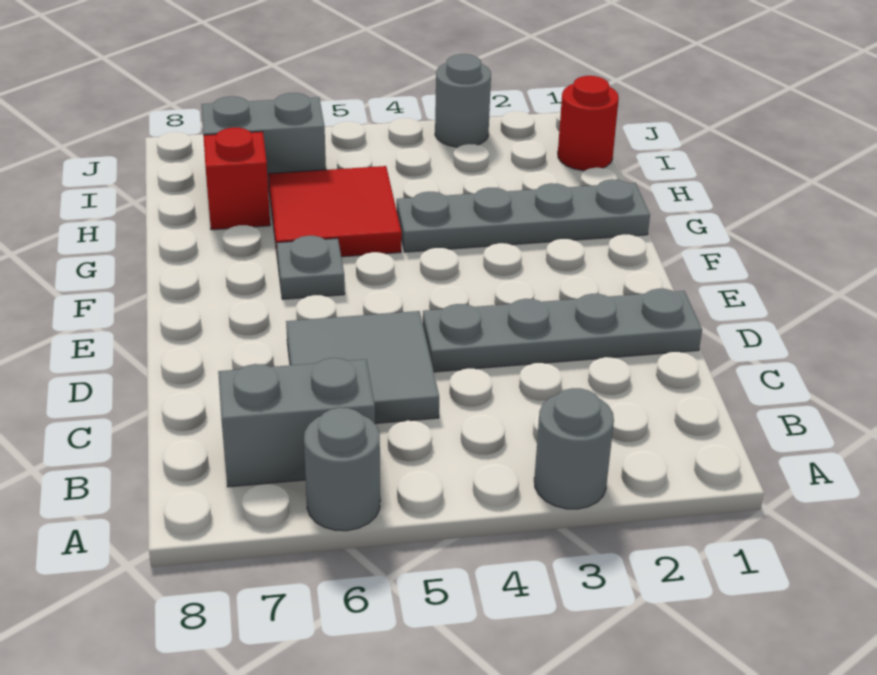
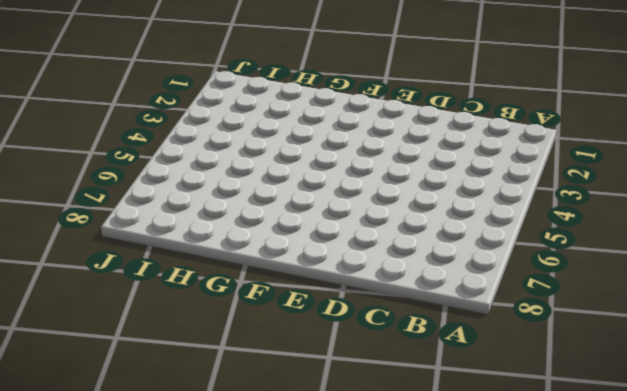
none -> grey round brick A3 level 1
none -> grey round brick A6 level 1
none -> grey brick B6:B7 level 1

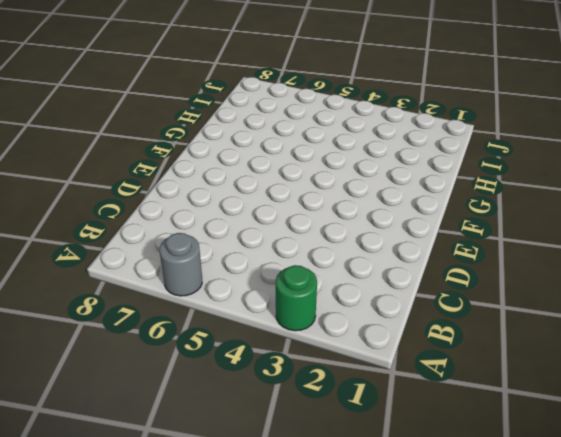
green round brick A3 level 1 -> grey round brick A3 level 1
none -> grey brick B6:B7 level 1
none -> grey tile C5:D6 level 1
none -> grey plate D1:D4 level 1

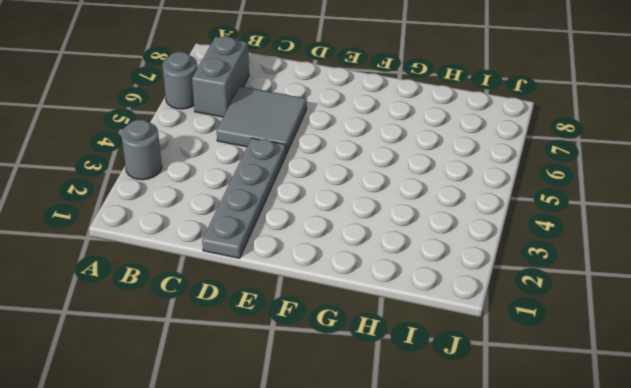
none -> grey plate F6 level 1
none -> grey plate G1:G4 level 1
none -> red tile G5:H6 level 1

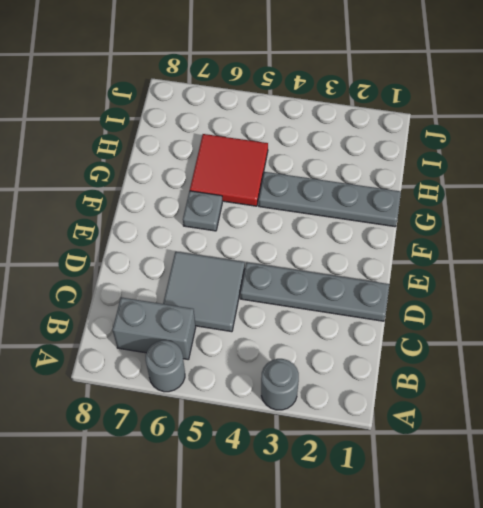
none -> red brick H7 level 1
none -> red round brick I1 level 1
none -> grey brick I6:I7 level 1

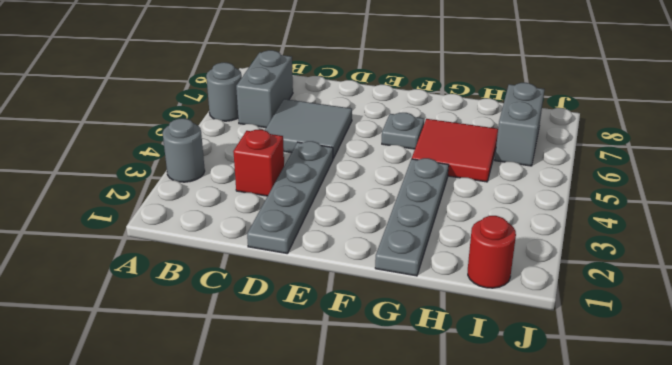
red brick C3 level 1 -> red brick H7 level 1
none -> grey round brick J3 level 1

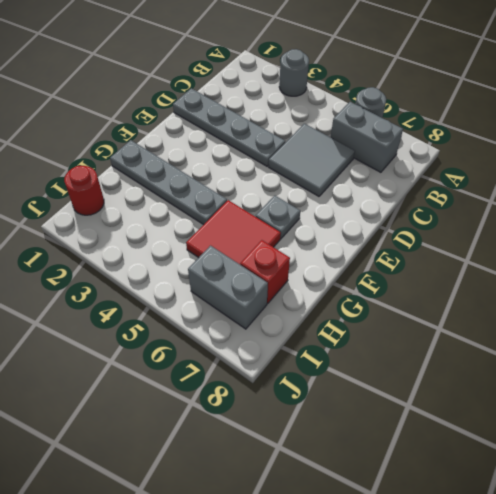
none -> grey round brick J3 level 1

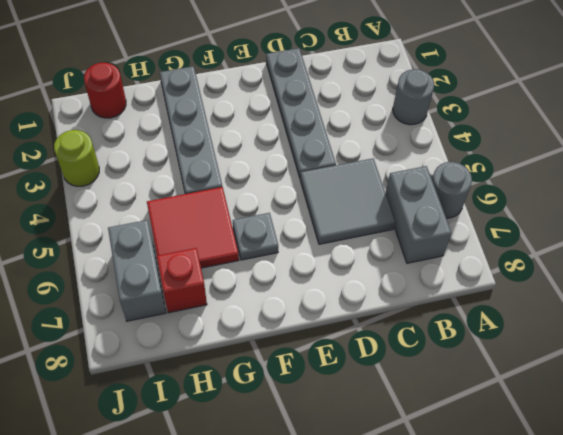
lime round brick J3 level 1 -> grey round brick J3 level 1

